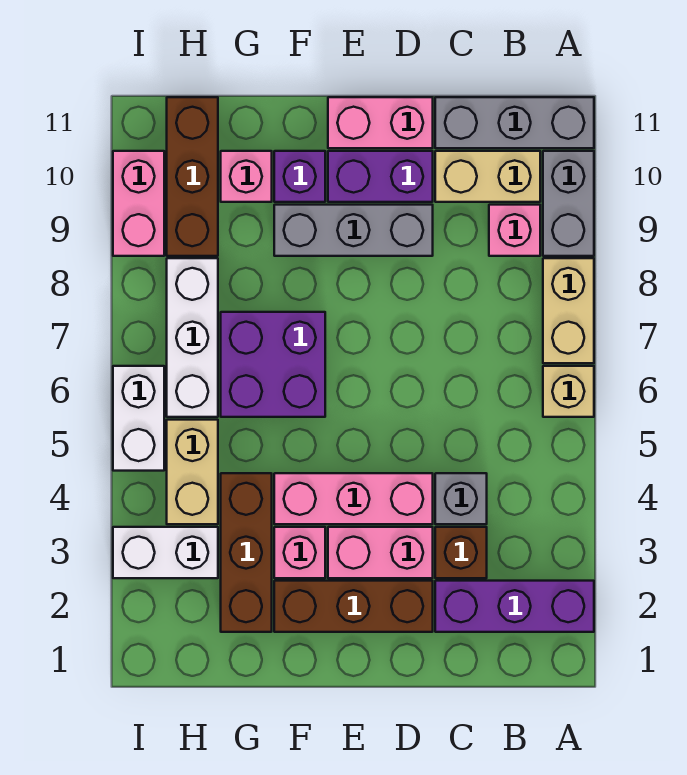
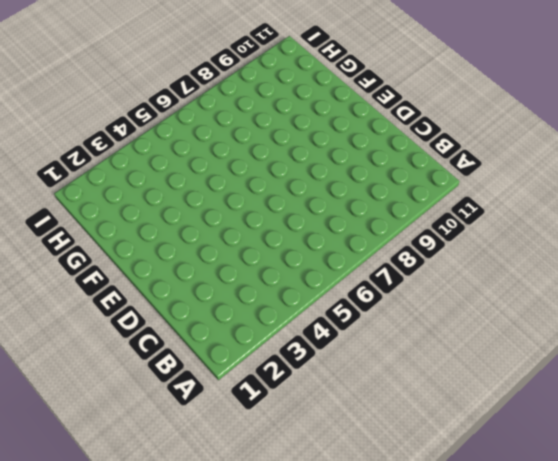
none -> purple brick A2:C2 level 1
none -> tan brick A6 level 1
none -> tan brick A7:A8 level 1

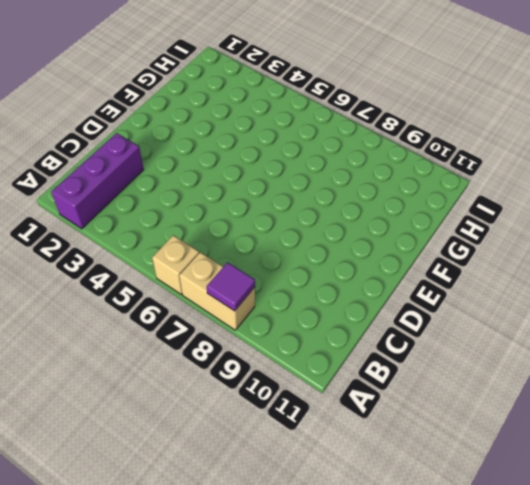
purple tile A8 level 2 -> none
none -> grey brick A9:A10 level 1
none -> grey brick A11:C11 level 1
none -> pink brick B9 level 1

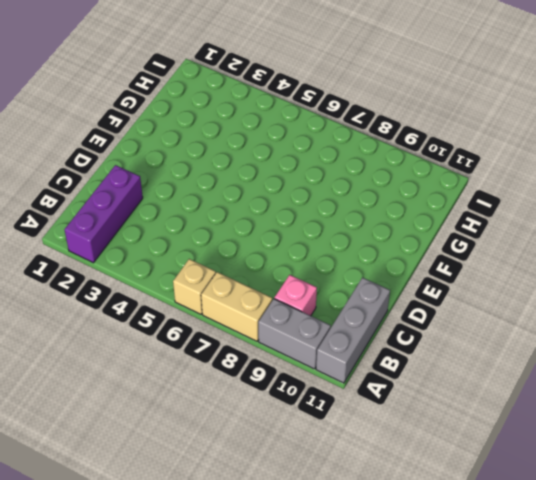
none -> tan brick B10:C10 level 1
none -> brown brick C3 level 1
none -> grey brick C4 level 1

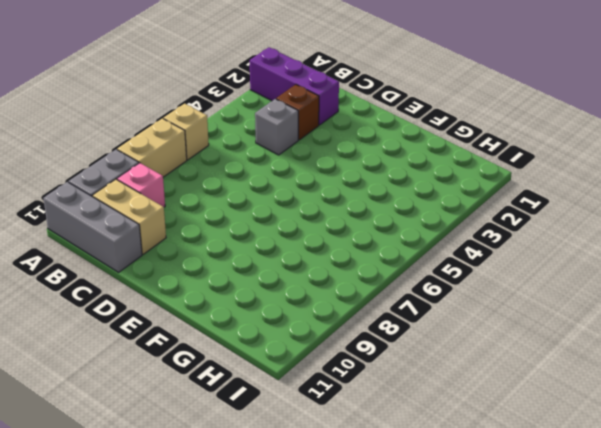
none -> brown brick D2:F2 level 1
none -> pink brick D3:E3 level 1
none -> pink brick D4:F4 level 1

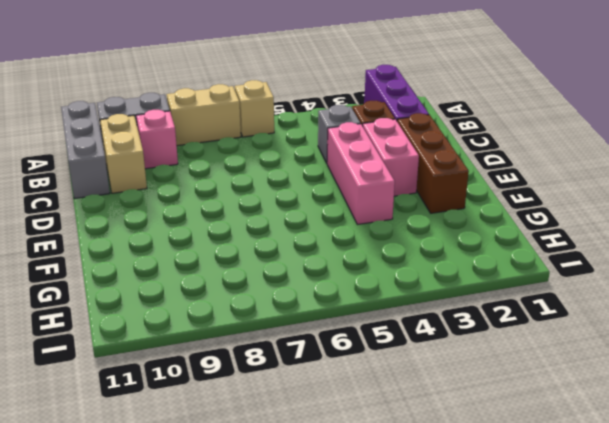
none -> grey brick D9:F9 level 1
none -> purple brick D10:E10 level 1
none -> pink brick D11:E11 level 1

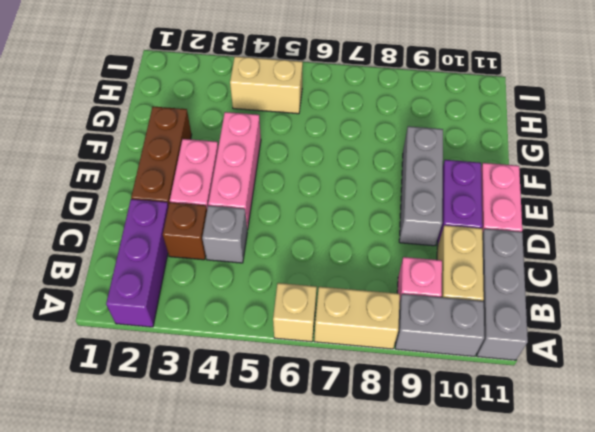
none -> pink brick F3 level 1
none -> purple brick F6:G7 level 1
none -> purple brick F10 level 1

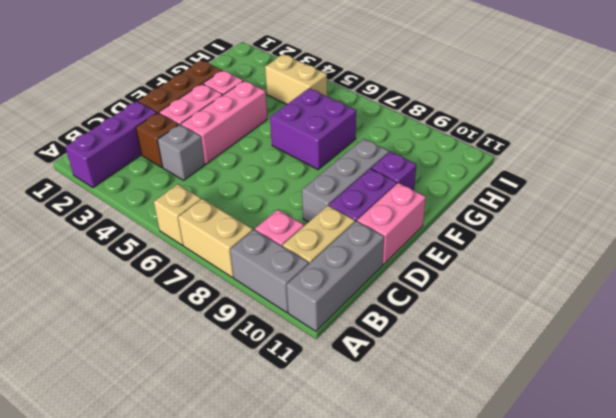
none -> brown brick G2:G4 level 1
none -> pink brick G10 level 1
none -> white brick H3:I3 level 1

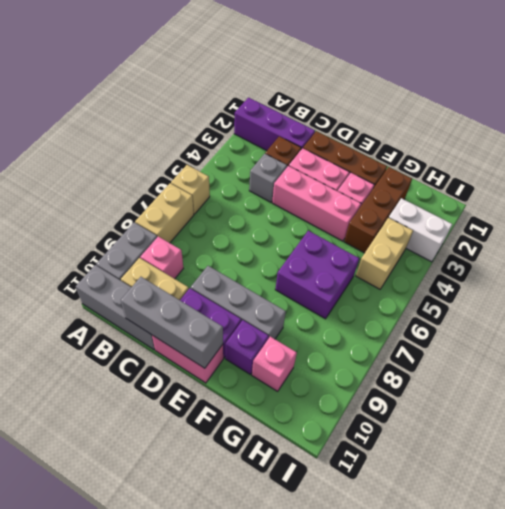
grey brick C11:E11 level 2 -> none
none -> white brick H6:H8 level 1
none -> brown brick H9:H11 level 1
none -> white brick I5:I6 level 1

